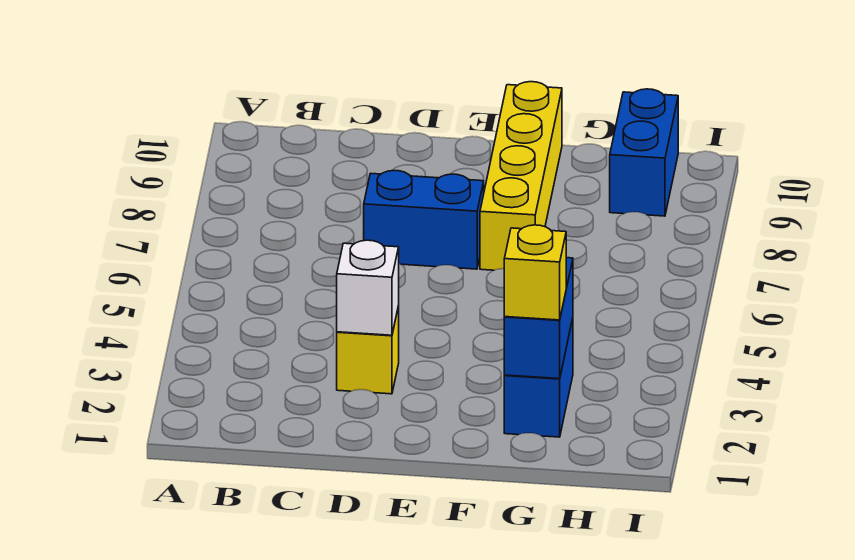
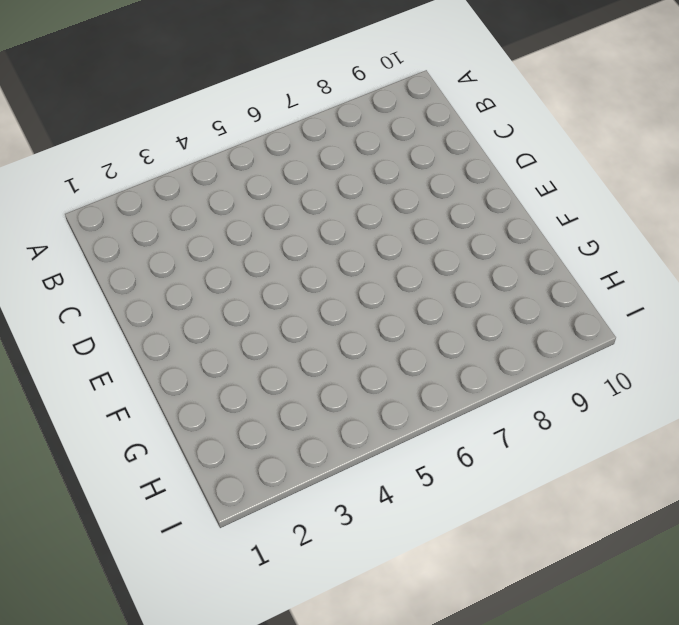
none -> yellow brick D3 level 1
none -> blue brick D7:E7 level 1

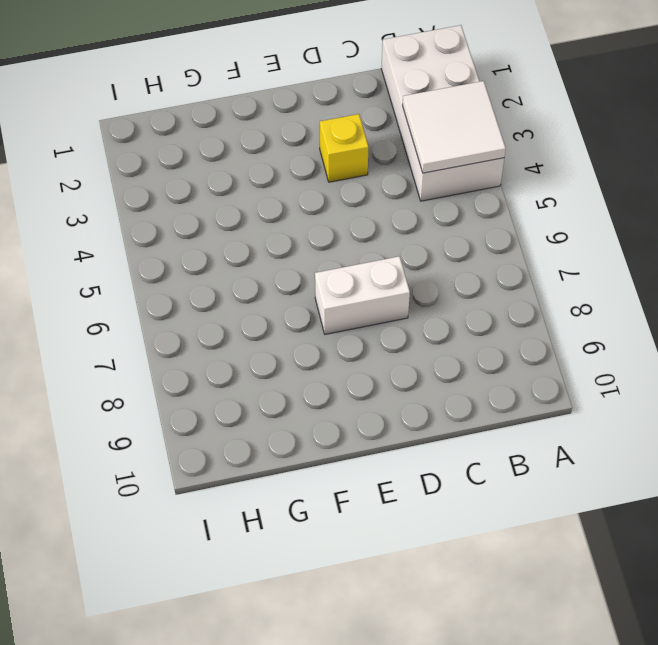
white brick A1:B4 level 1 -> none
white tile A3:B4 level 2 -> none
white brick D7:E7 level 1 -> blue brick D7:E7 level 1
none -> yellow brick F7:F10 level 1
none -> blue brick G2:G3 level 1

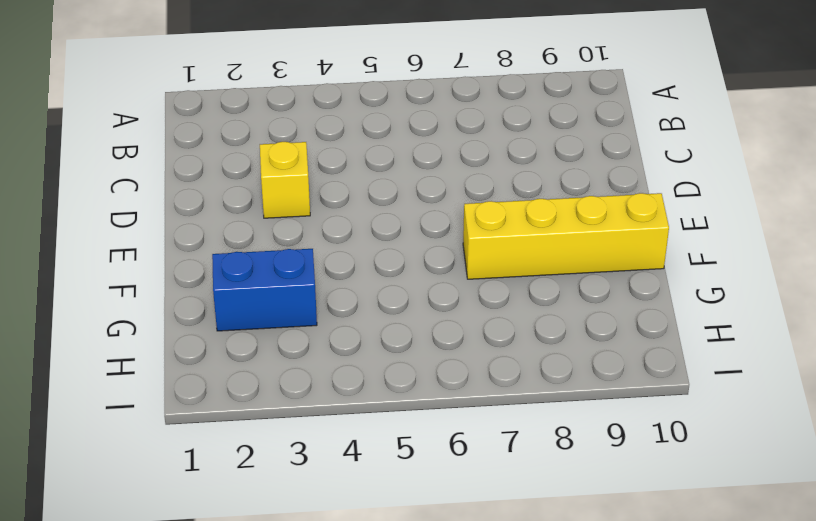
none -> blue brick D7:E7 level 1
none -> blue brick H9:H10 level 1

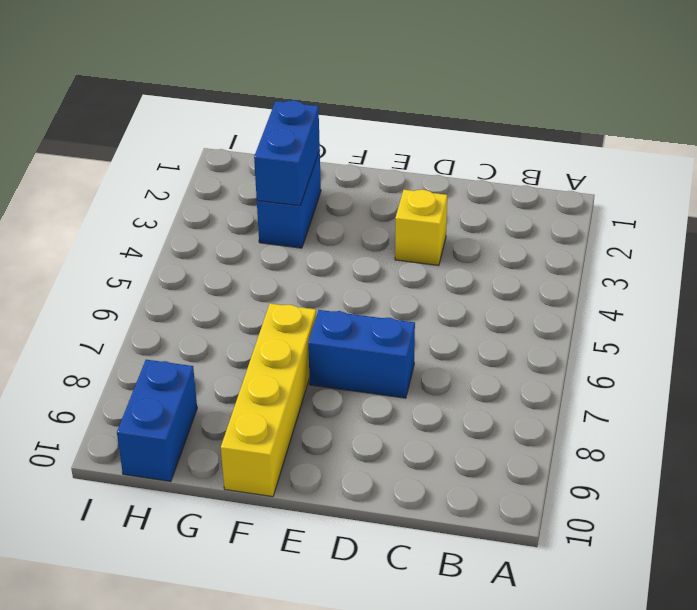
none -> white brick D3 level 2
none -> yellow brick G2 level 3

